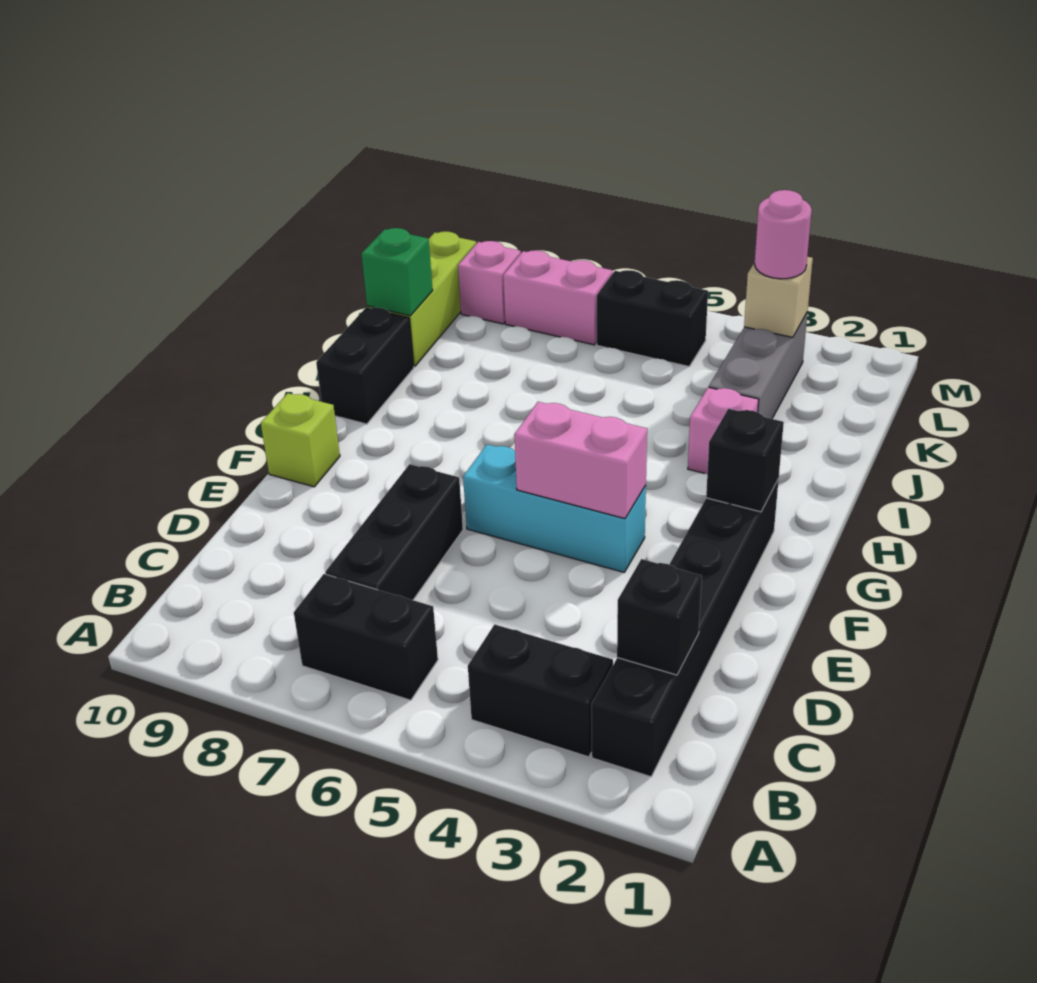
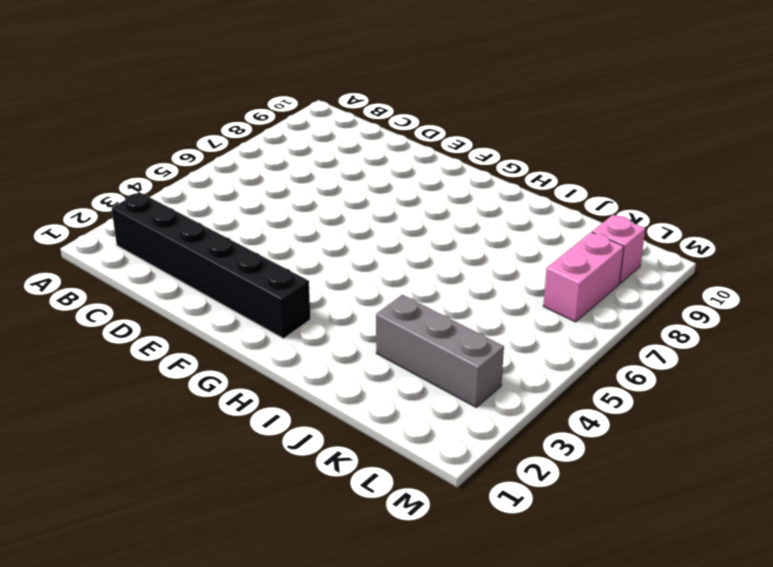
none -> black brick B3:B4 level 1
none -> black brick B6:B7 level 1
none -> black brick C7:E7 level 1

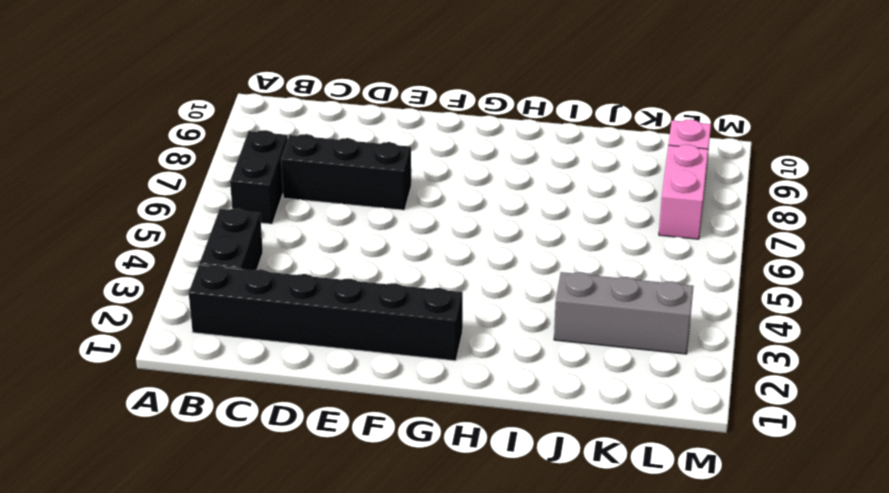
none -> cyan brick F4:F6 level 1
none -> lime brick F10 level 1
none -> black brick H10:I10 level 1

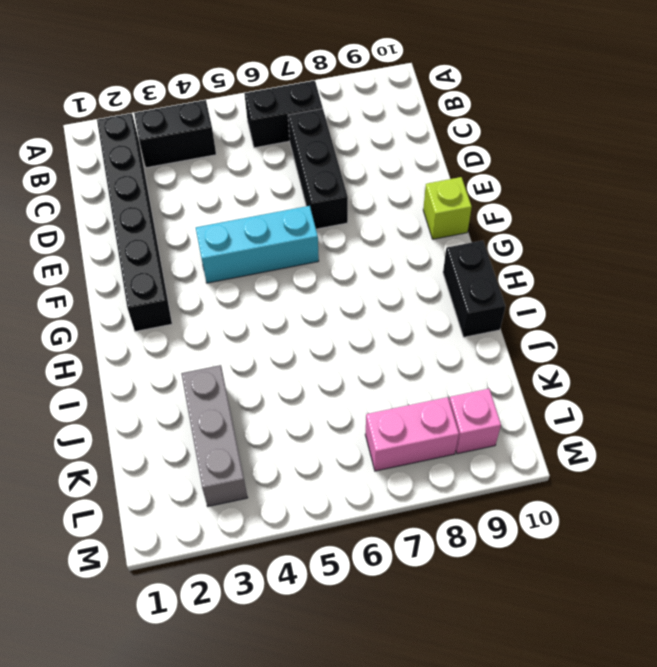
none -> pink brick I3 level 1
none -> lime brick J10:L10 level 1
none -> black brick L5:L6 level 1

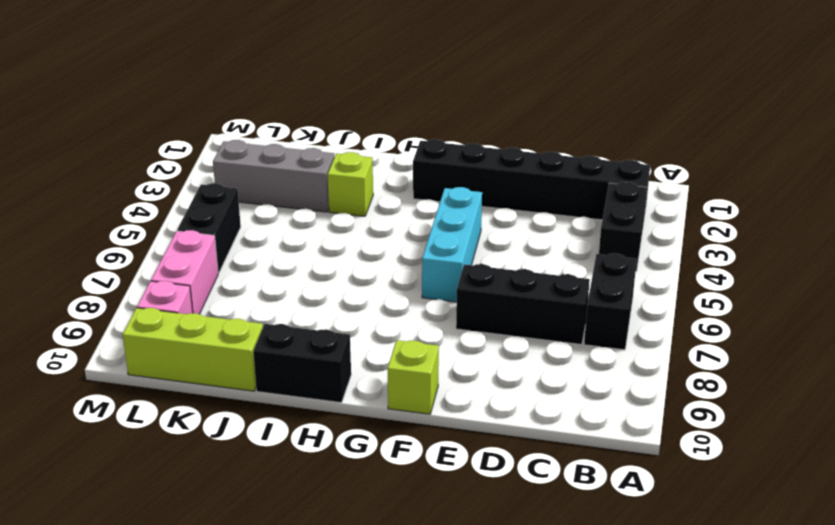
lime brick I3 level 1 -> pink brick I3 level 1
none -> black brick C2 level 2
none -> pink brick F4:F5 level 2
none -> black brick G2 level 2

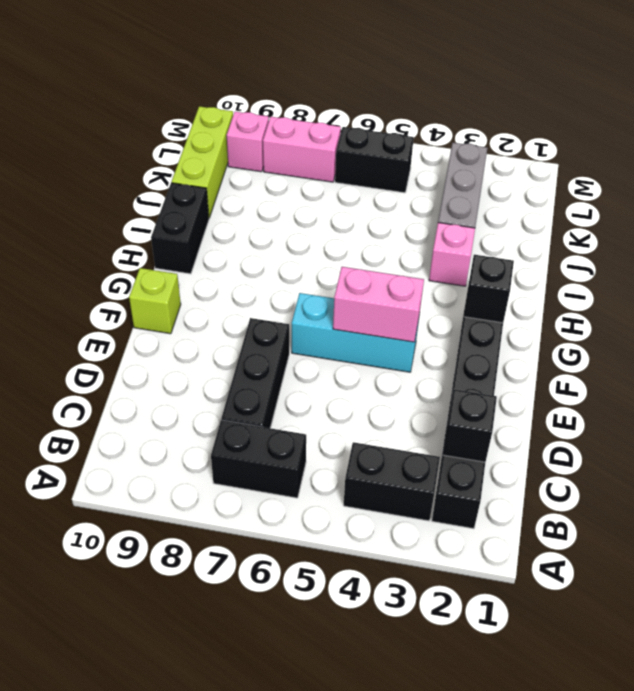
none -> green brick J10 level 2
none -> tan brick L3 level 2
none -> pink round brick L3 level 3

